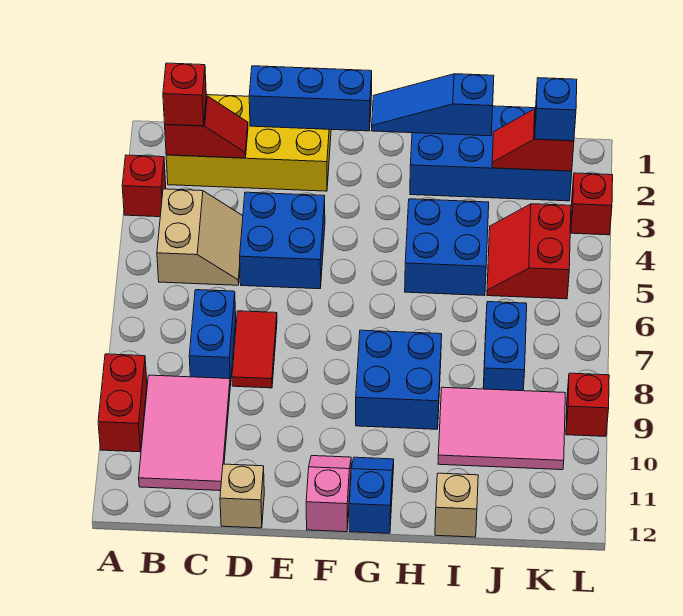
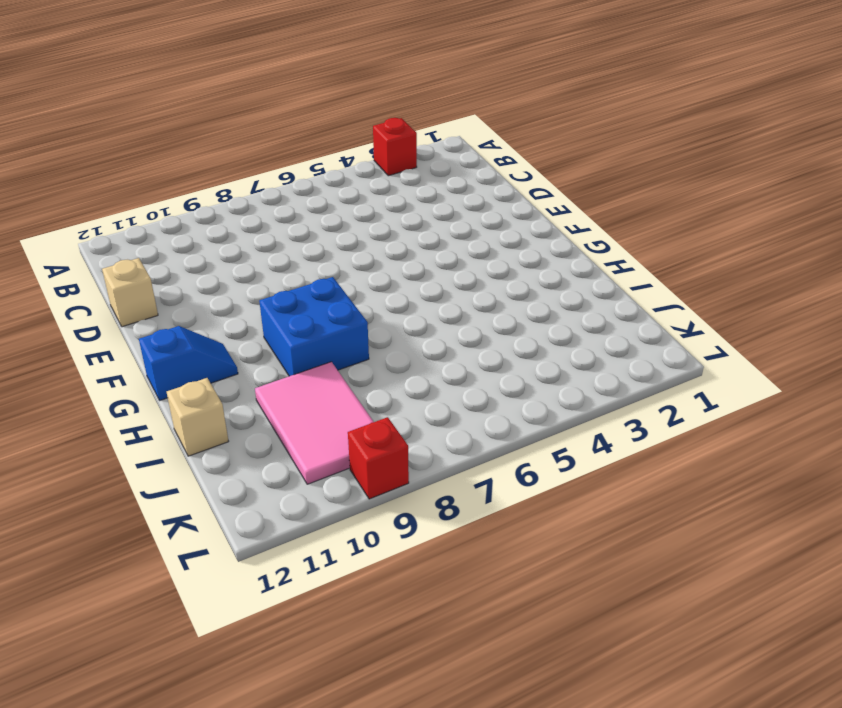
none -> red brick A9:A10 level 1
none -> yellow brick B1:E2 level 1
none -> tan slope B4:C5 level 1 top B

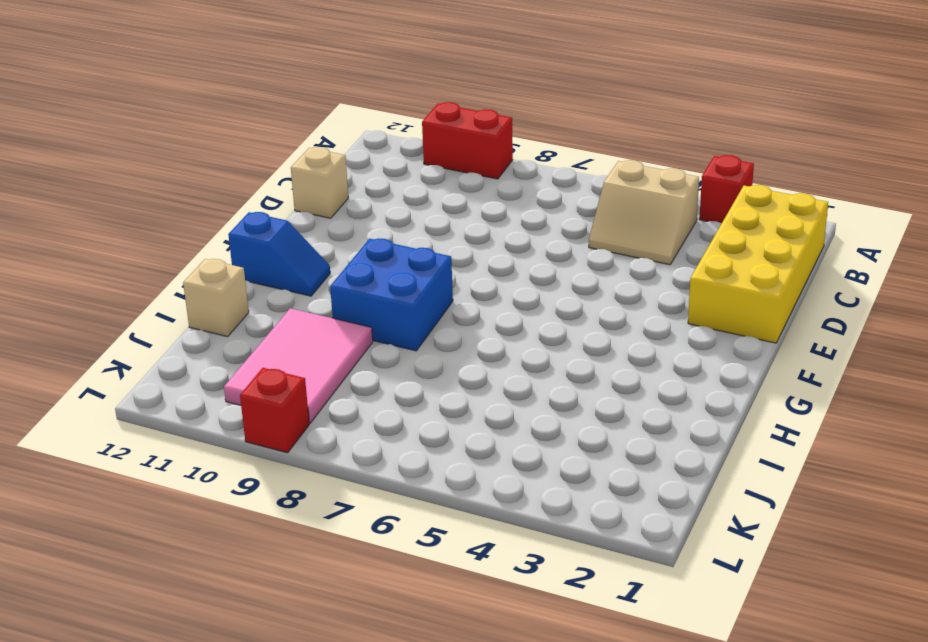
none -> pink tile B9:C11 level 1
none -> blue brick C7:C8 level 1
none -> blue brick D4:E5 level 1

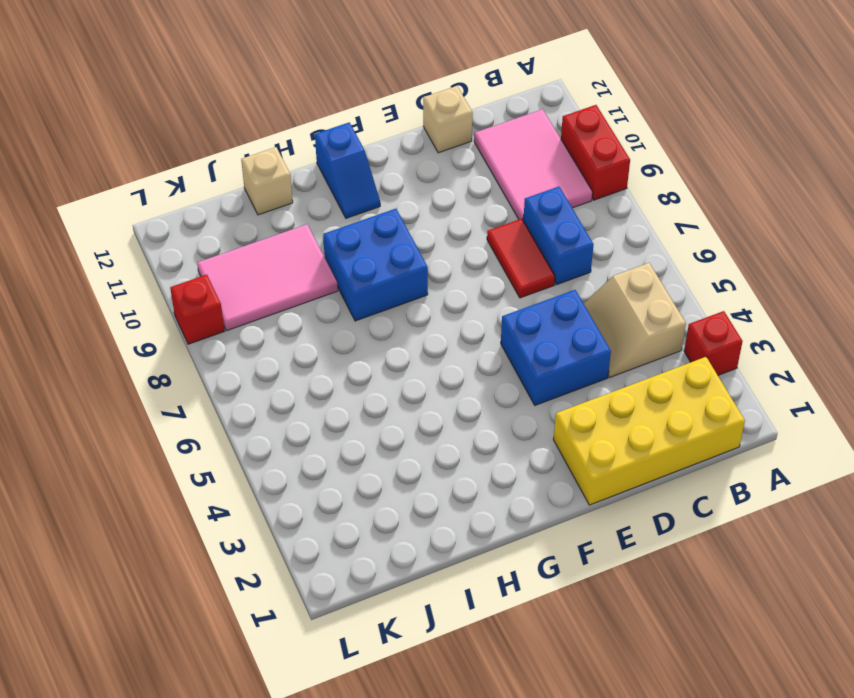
none -> pink slope F11:F12 level 1 top 12
none -> blue brick H1:K2 level 1
none -> blue brick H4:I5 level 1

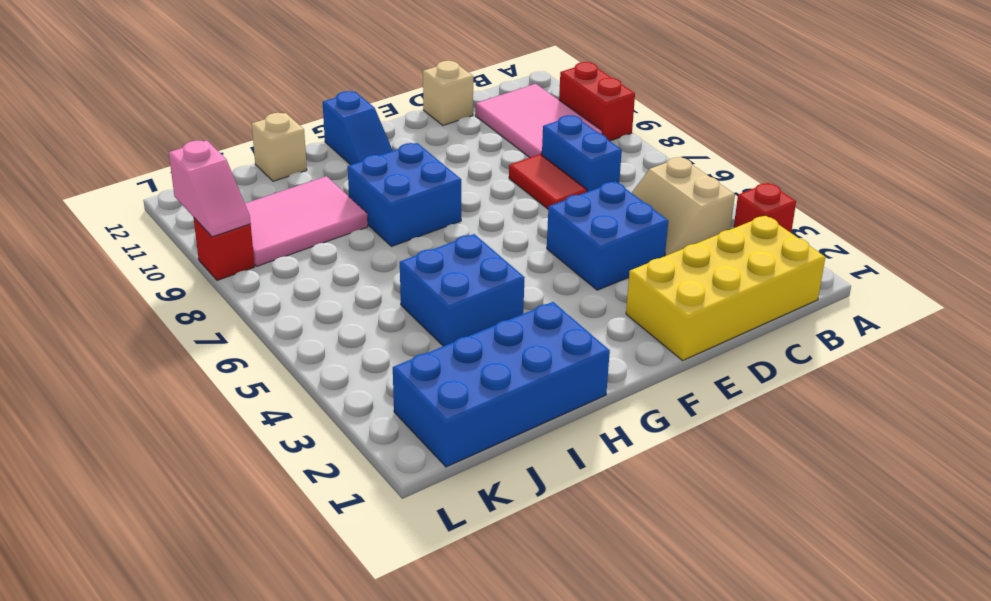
pink slope L9:L10 level 2 top 10 -> pink slope F11:F12 level 1 top 12
none -> red slope J4:K5 level 1 top K
none -> blue brick J7:J8 level 1
none -> red brick L3 level 1

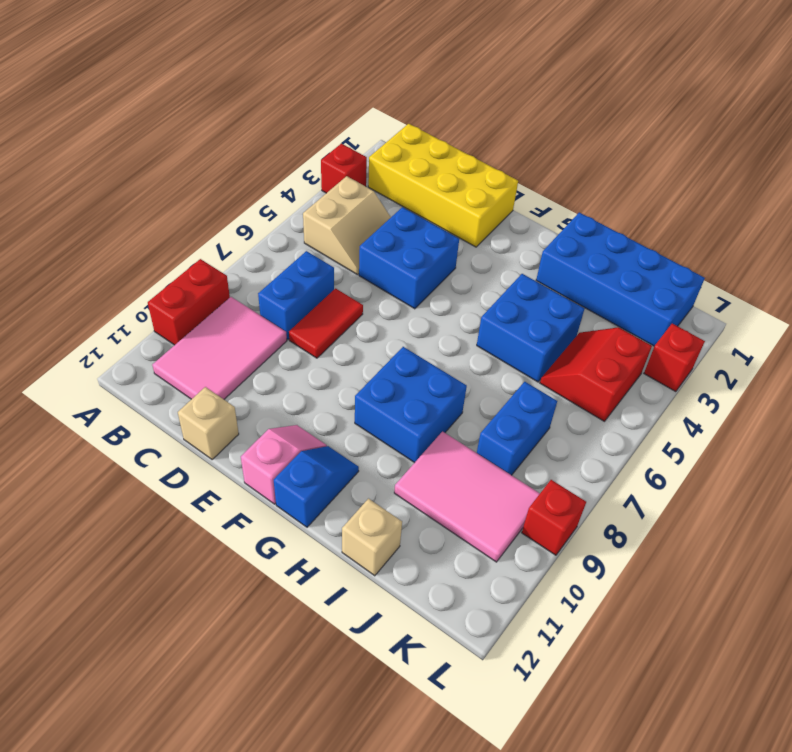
none -> red slope B2:C2 level 2 top B
none -> blue brick D1:F1 level 2
none -> blue slope G1:I1 level 2 top I

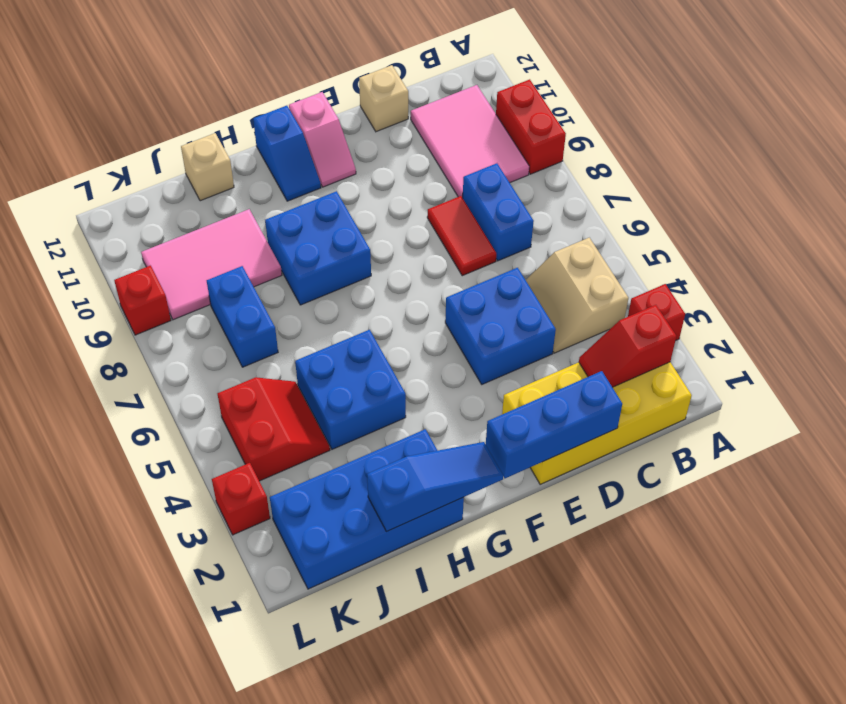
none -> red slope J2:K2 level 2 top K
none -> red brick B2 level 3
none -> blue brick K2 level 3

